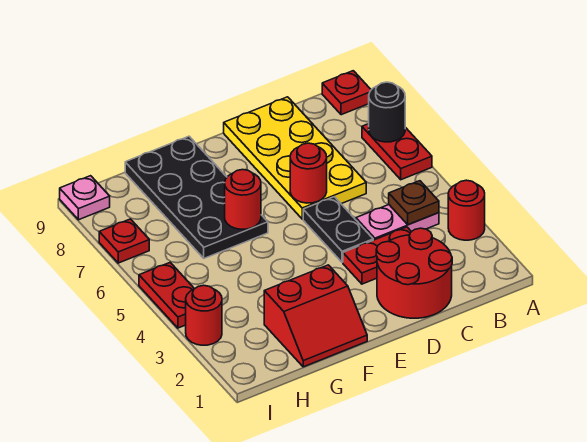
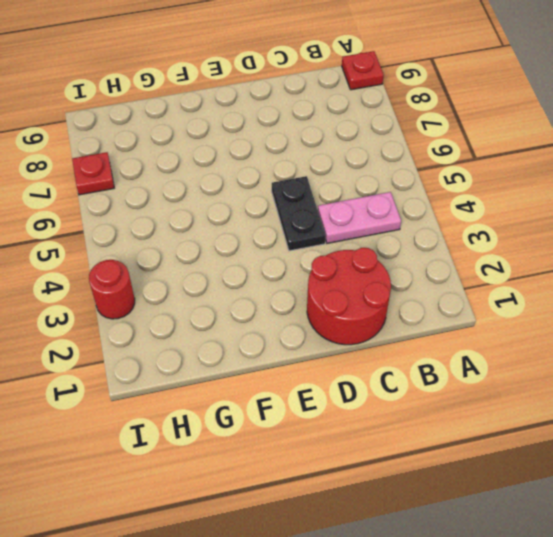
none -> red round brick A3 level 1
none -> red plate A6:A7 level 1
none -> red plate C3:D3 level 1

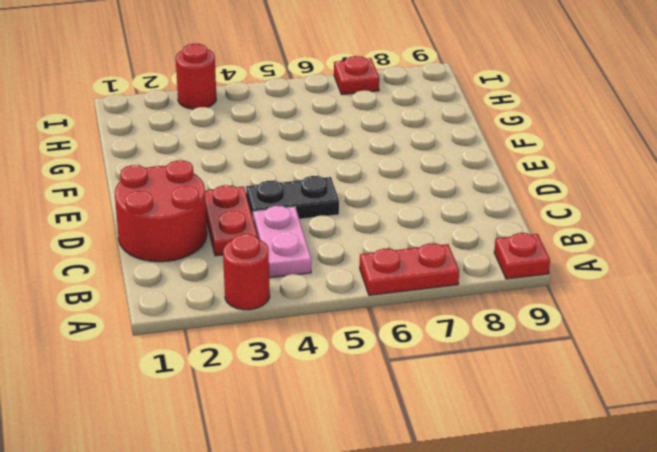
none -> yellow plate C6:D9 level 1
none -> red slope F1:G2 level 1 top 2
none -> black plate F6:G9 level 1

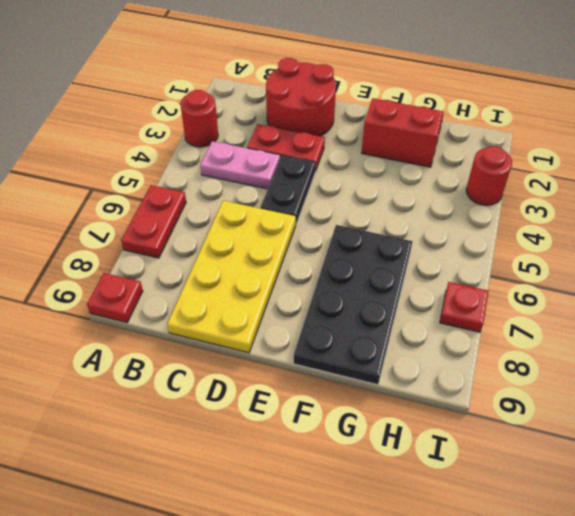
none -> red plate I4:I5 level 1
none -> pink plate I9 level 1
none -> black round brick A7 level 2

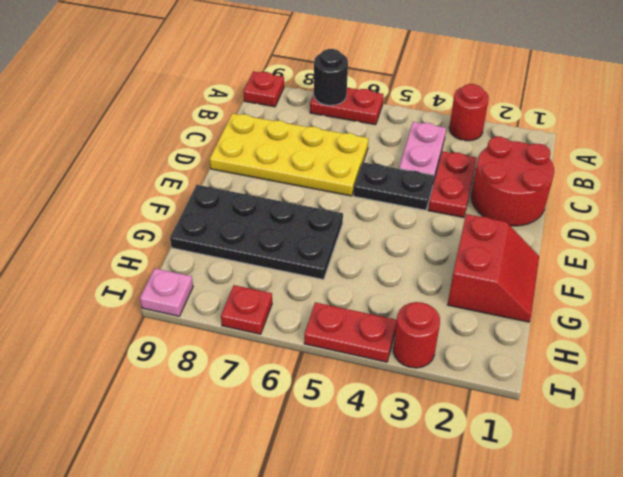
none -> brown plate B4 level 2
none -> red round brick D6 level 2
none -> red round brick F6 level 2

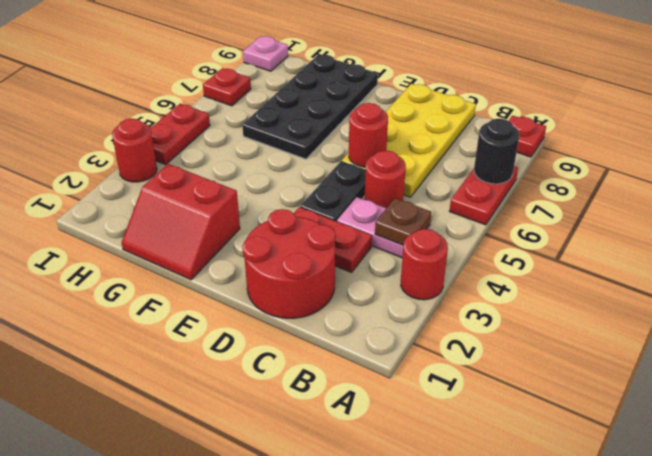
red round brick C5 level 1 -> red round brick F6 level 2

